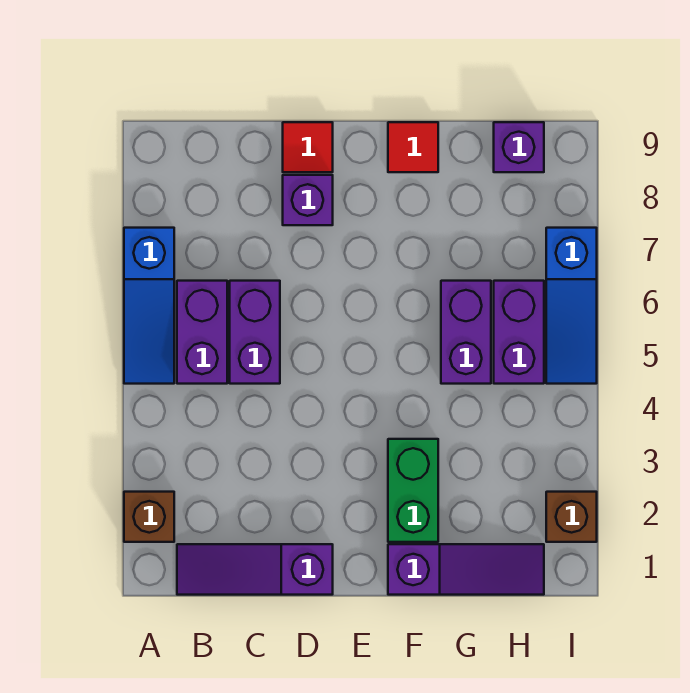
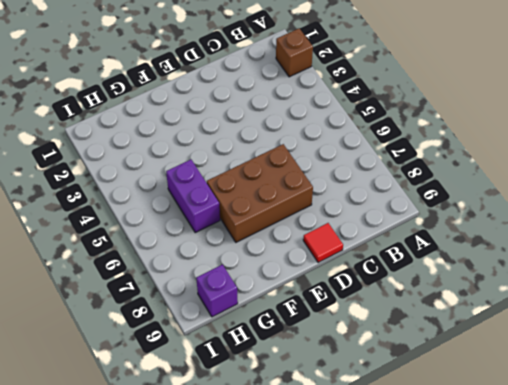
brown brick D6:F7 level 1 -> none
none -> blue slope A5:A7 level 1 top 7
none -> purple slope B1:D1 level 1 top D
none -> purple brick B5:B6 level 1

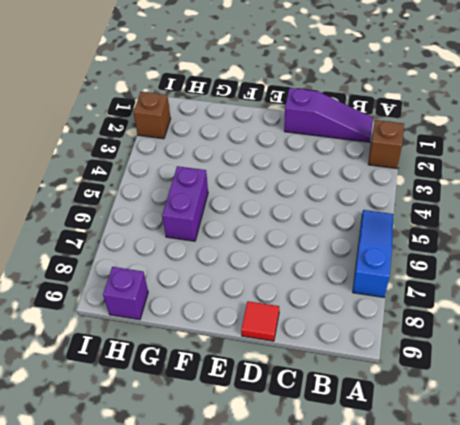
none -> purple brick B5:B6 level 1
none -> purple brick C5:C6 level 1
none -> purple brick D8 level 1

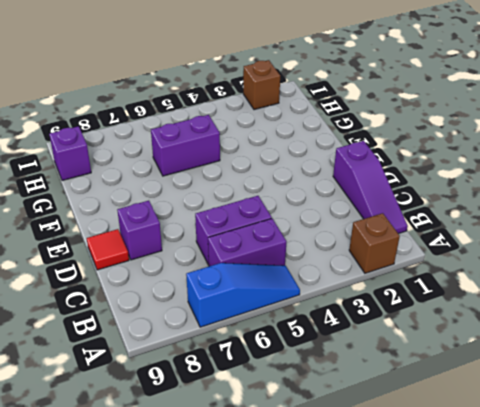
none -> purple slope F1:H1 level 1 top F
none -> green brick F2:F3 level 1
none -> red tile F9 level 1

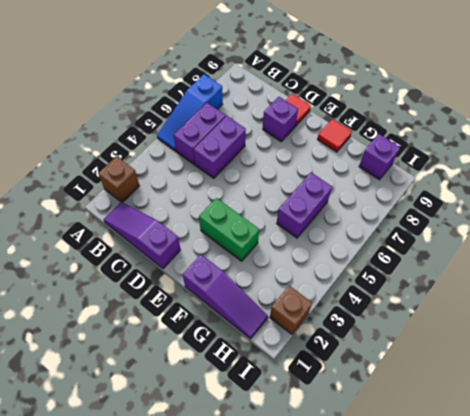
green brick E3:F3 level 1 -> green brick F2:F3 level 1
none -> purple brick H5:H6 level 1
none -> blue slope I5:I7 level 1 top 7

